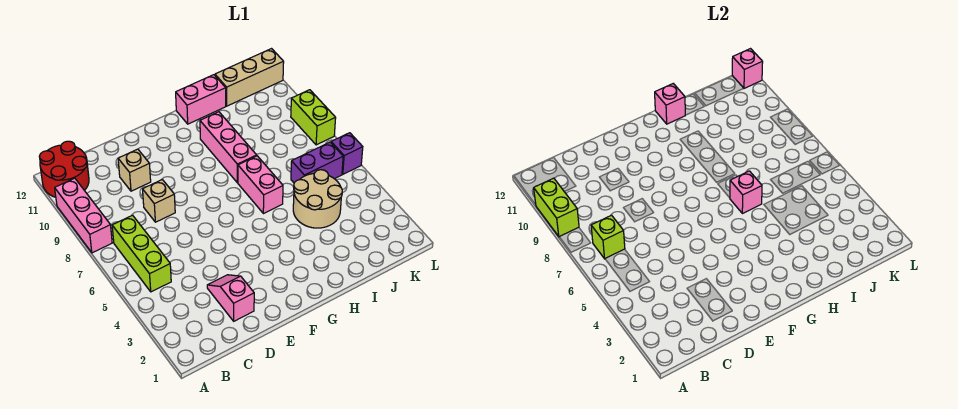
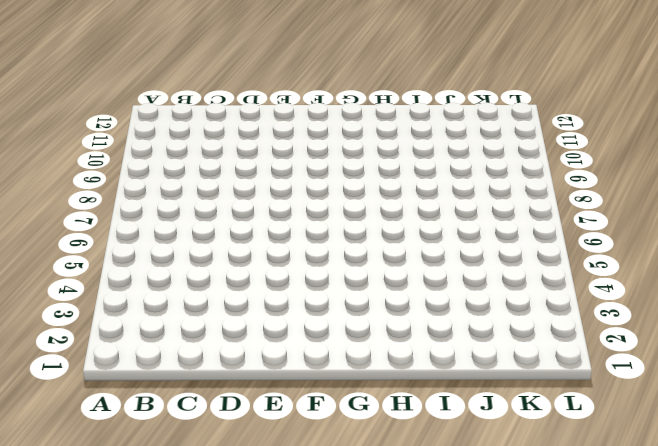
none -> pink brick A8:A10 level 1
none -> red round brick A11:B12 level 1
none -> lime brick B5:B7 level 1

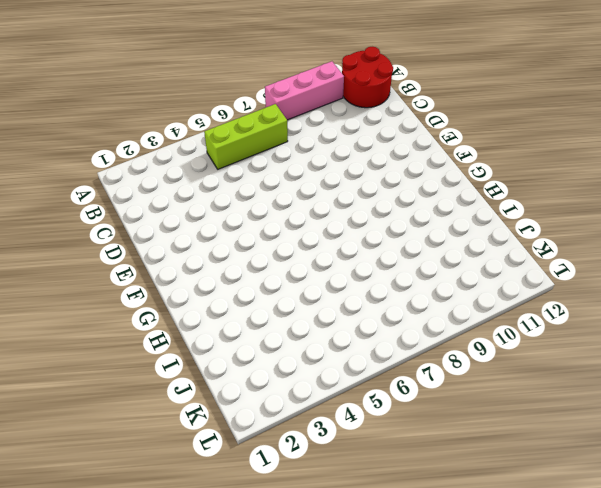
none -> pink slope D2:D3 level 1 top 2
none -> tan brick D8 level 1
none -> tan brick D10 level 1

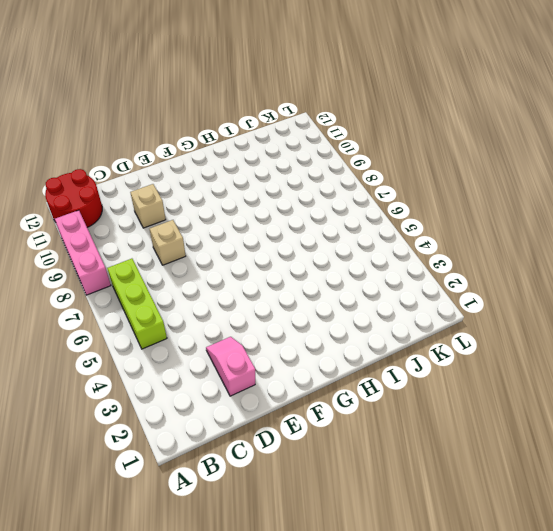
none -> pink brick H6:H7 level 1
none -> pink brick H8:H10 level 1
none -> pink brick H12:I12 level 1

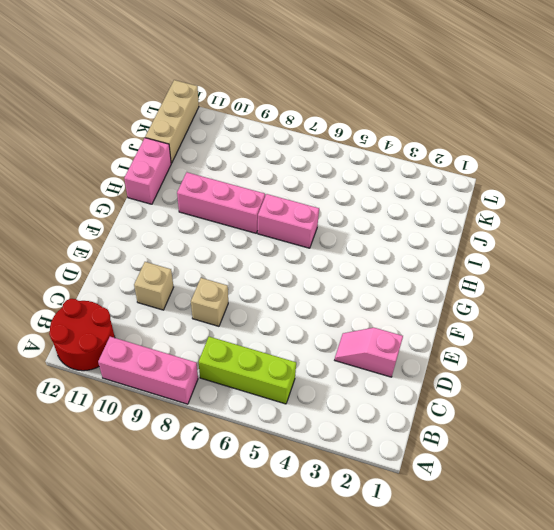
none -> tan round brick I4:J5 level 1
none -> purple brick J6:K6 level 1
none -> purple brick L6 level 1

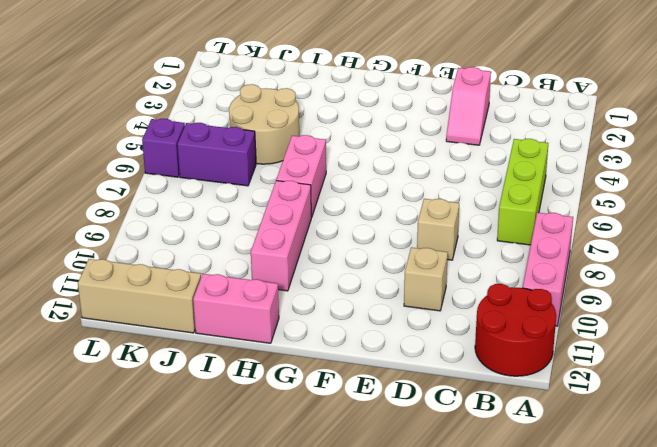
none -> lime brick L8:L9 level 1
none -> lime brick A9:A10 level 2
none -> lime brick B7 level 2

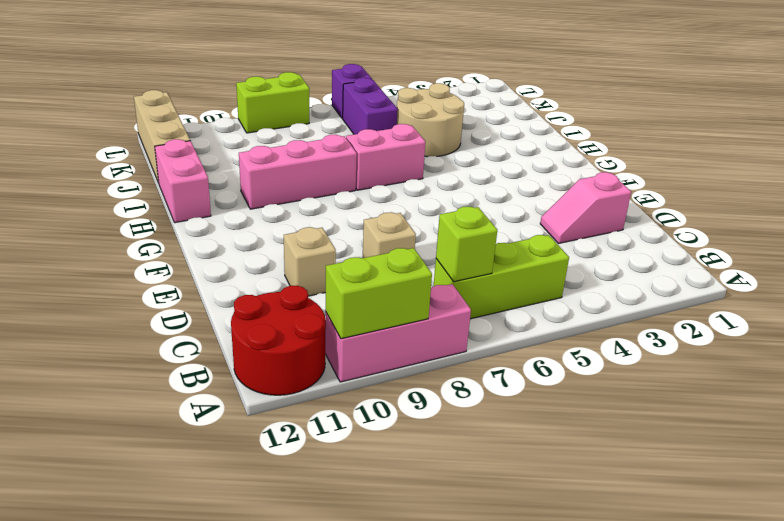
none -> pink brick H6 level 2
none -> pink brick H12 level 2
none -> pink brick L12 level 2

